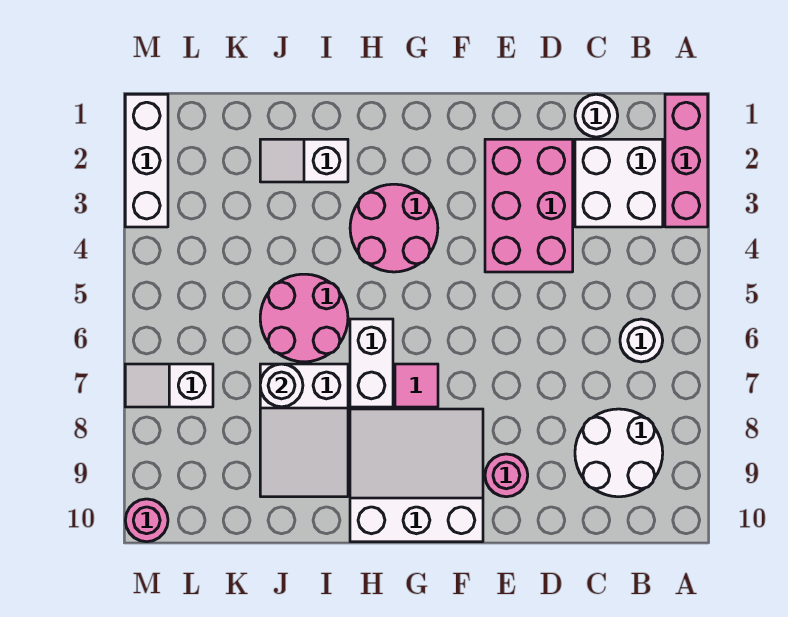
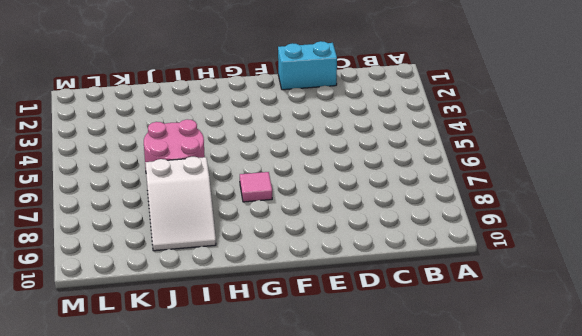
cyan brick D1:E1 level 1 -> none
none -> pink brick A1:A3 level 1
none -> white brick B2:C3 level 1
none -> white round brick B6 level 1

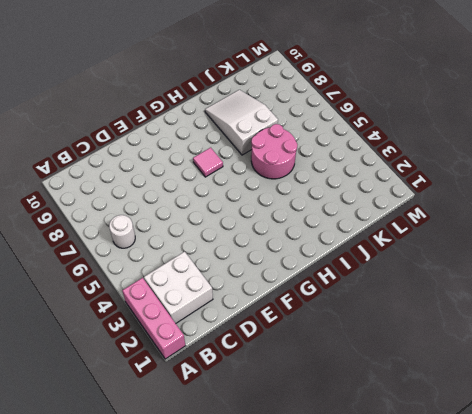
none -> white round brick B8:C9 level 1
none -> white round brick C1 level 1
none -> pink brick D2:E4 level 1

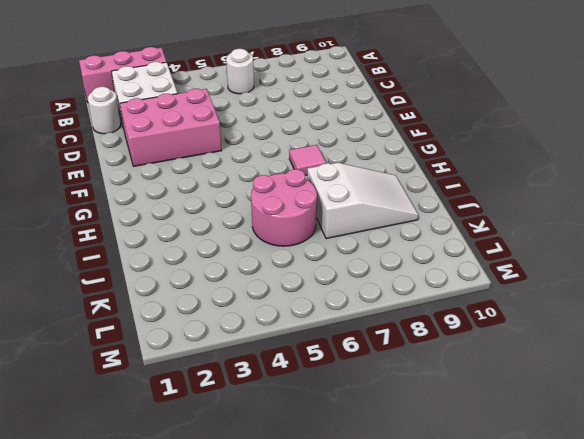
none -> white round brick B8:C9 level 1
none -> pink round brick E9 level 1
none -> white slope F8:H10 level 1 top 10

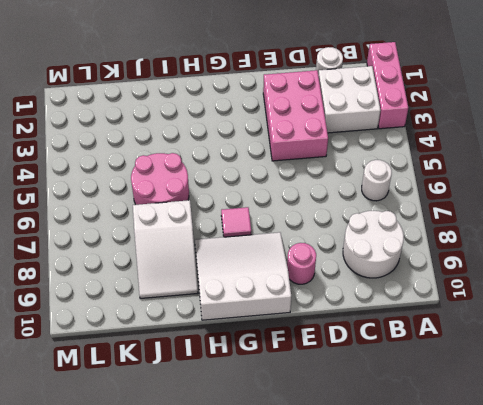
none -> pink round brick G3:H4 level 1
none -> white brick H6:H7 level 1
none -> white slope I2:J2 level 1 top I

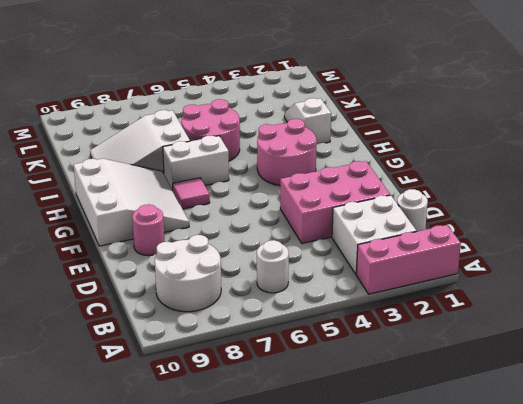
none -> white slope L7:M7 level 1 top L
none -> white brick M1:M3 level 1
none -> pink round brick M10 level 1

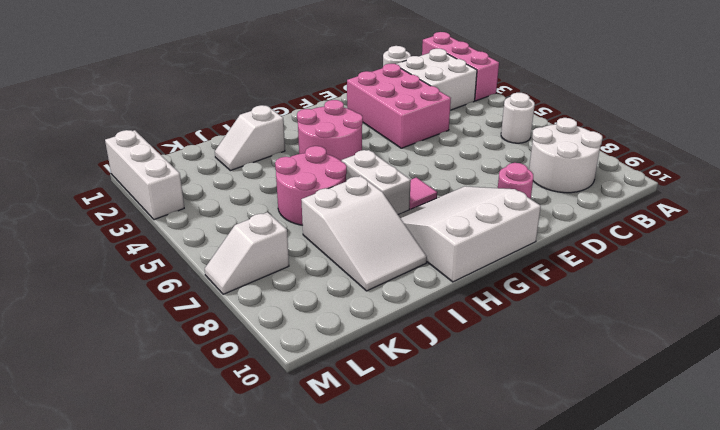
none -> pink round brick M10 level 1
none -> white round brick J7 level 2

